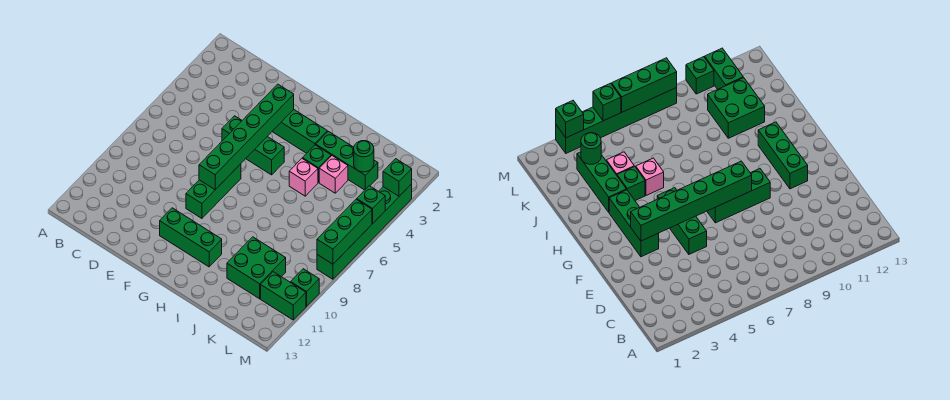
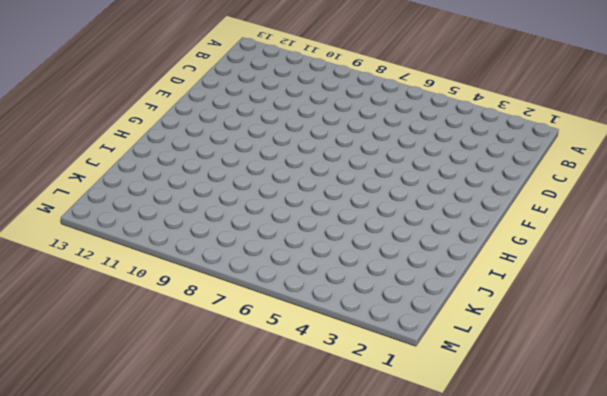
none -> green brick E5:G5 level 1
none -> green brick F3:H3 level 1
none -> green brick F7:F9 level 1

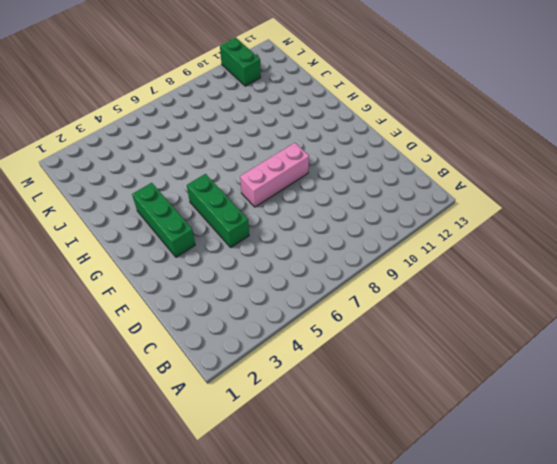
pink brick F7:F9 level 1 -> green brick F7:F9 level 1
none -> green brick F11:H11 level 1
none -> green brick I3:K3 level 1
none -> green brick I4 level 1

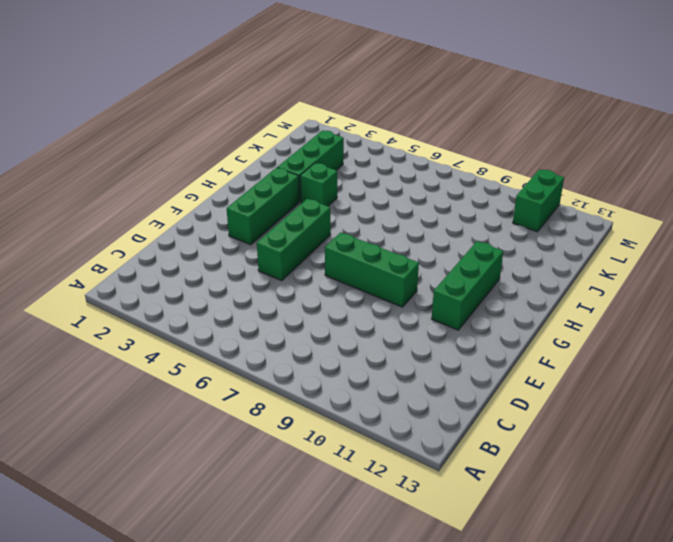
none -> pink brick I5 level 1
none -> pink brick J4 level 1
none -> green brick J10:K11 level 1

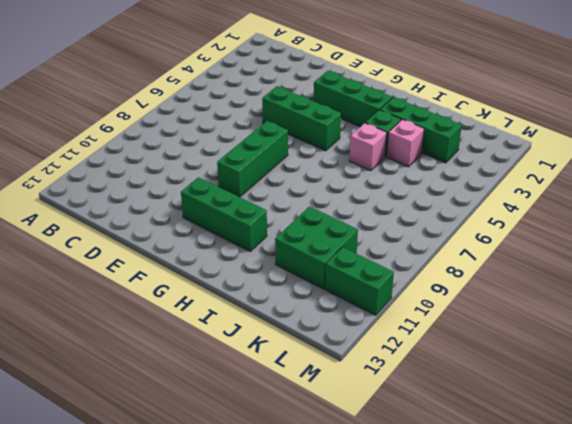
none -> green brick M3:M8 level 1
none -> green brick M10 level 1
none -> green brick F3:F8 level 2

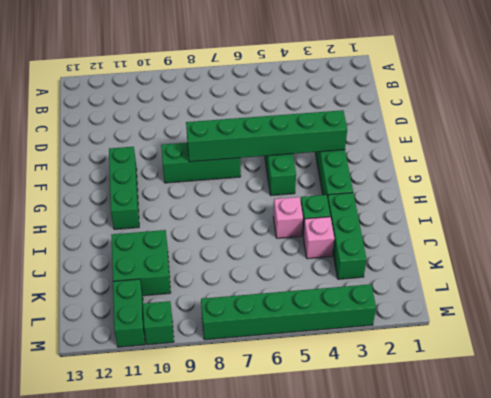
none -> green round brick K3 level 2
none -> green brick M3 level 2
none -> green brick M5 level 2

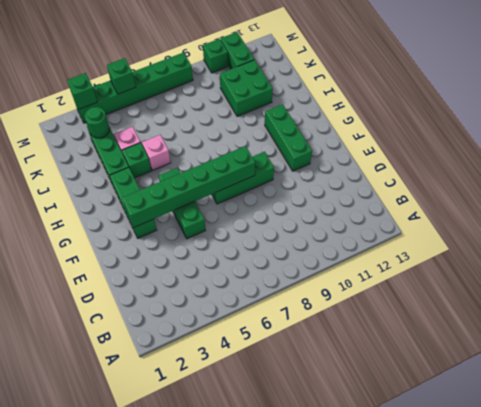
none -> green brick M6:M8 level 2

